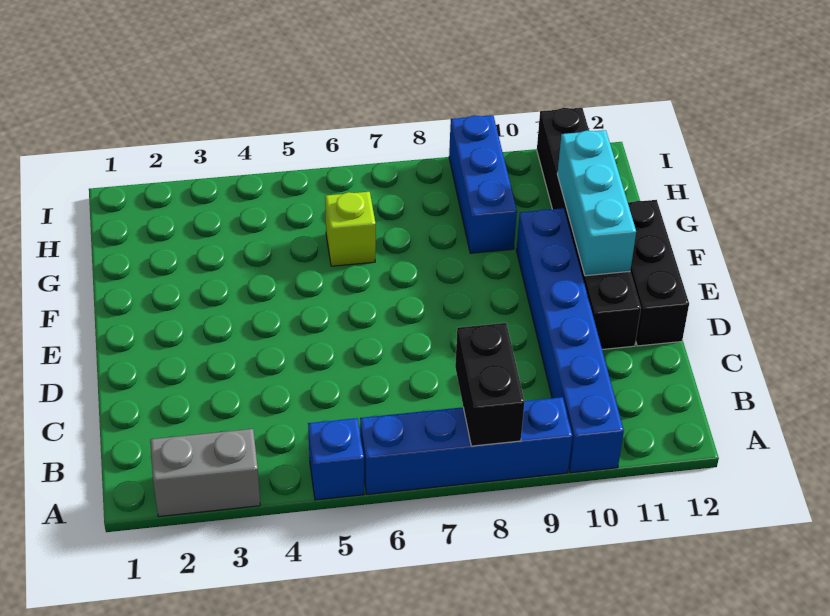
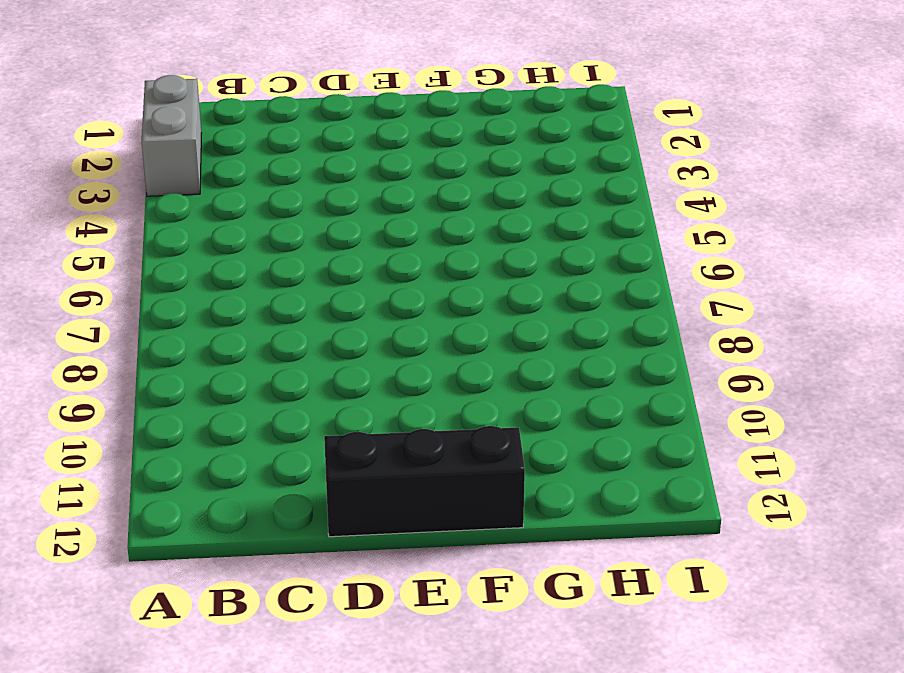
none -> blue brick A5 level 1
none -> blue brick A6:A9 level 1

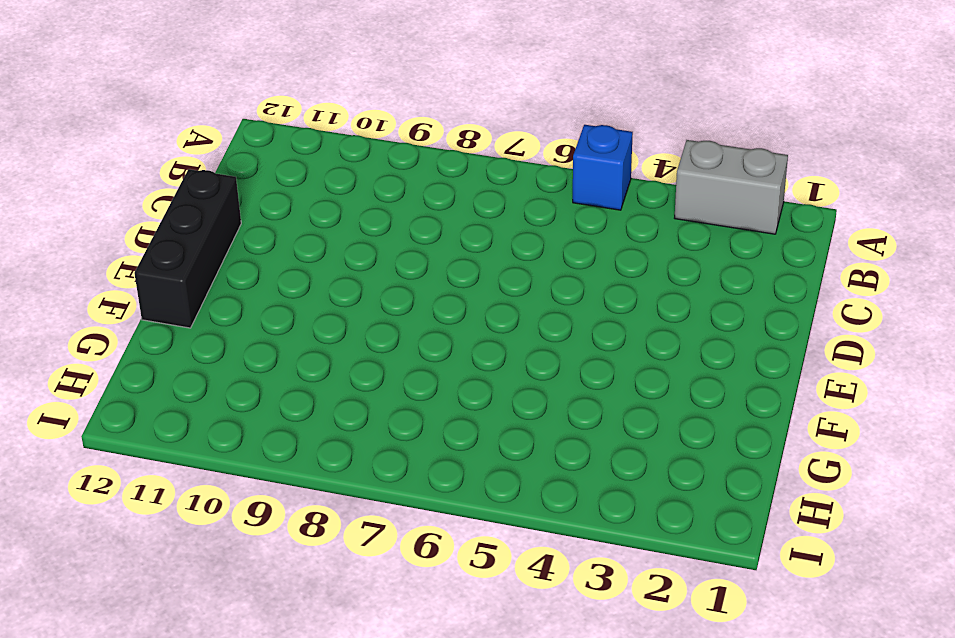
none -> blue brick A6:A9 level 1
none -> blue brick A10:F10 level 1

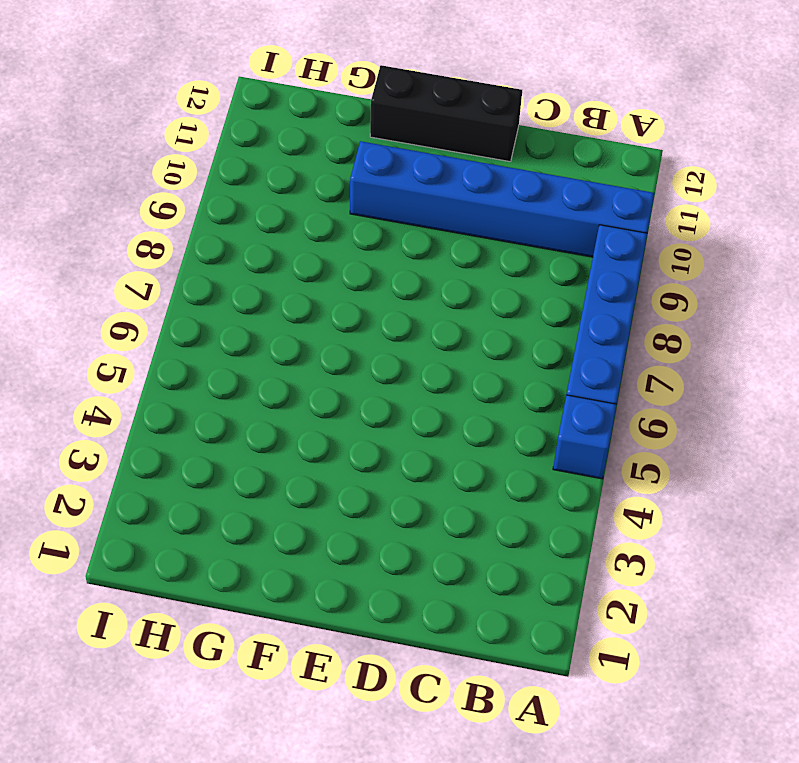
none -> grey brick A2:A3 level 1
none -> black brick D11:I11 level 1

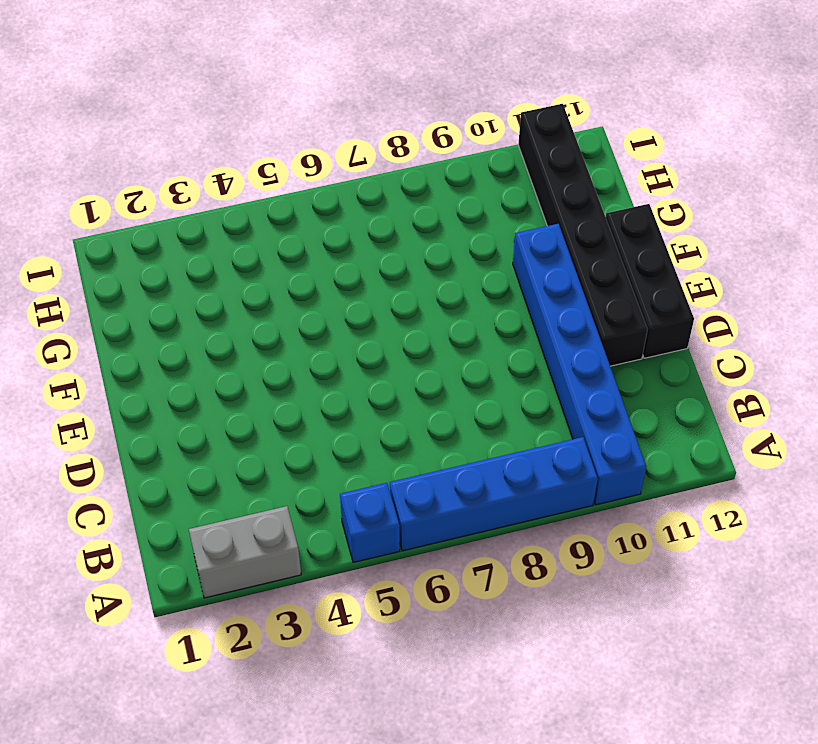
none -> lime brick G6 level 1
none -> blue brick G9:I9 level 1

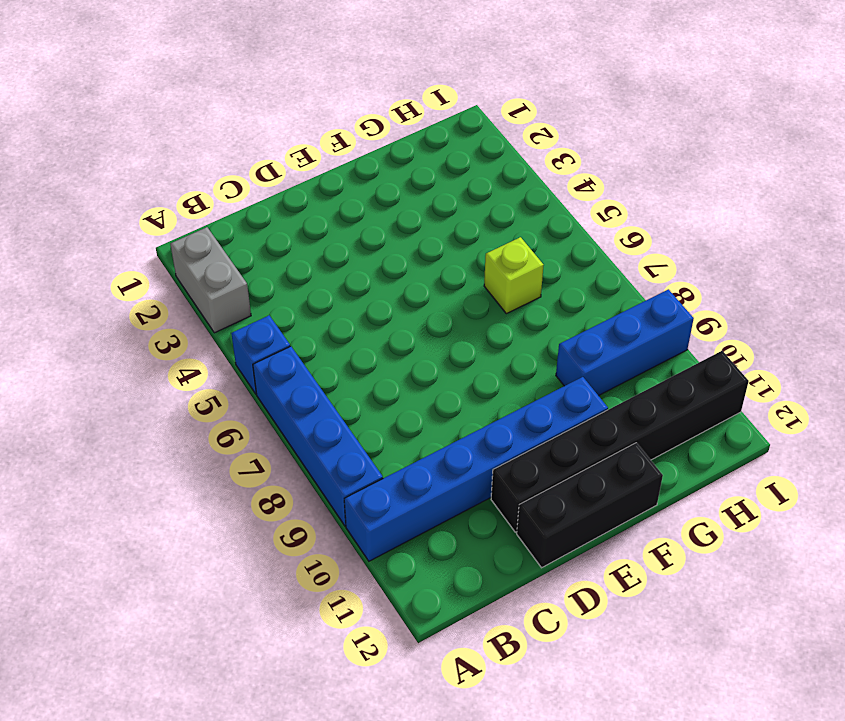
none -> black brick A8:B8 level 2
none -> cyan brick E11:G11 level 2

